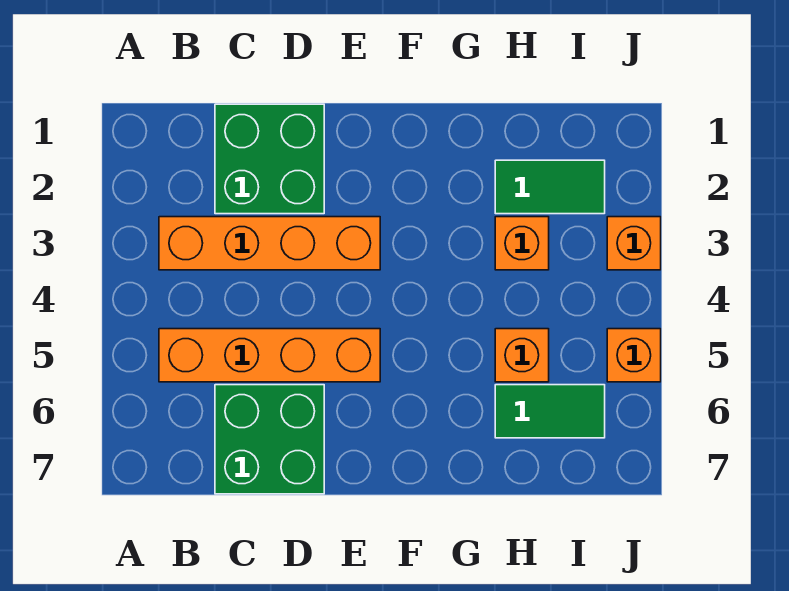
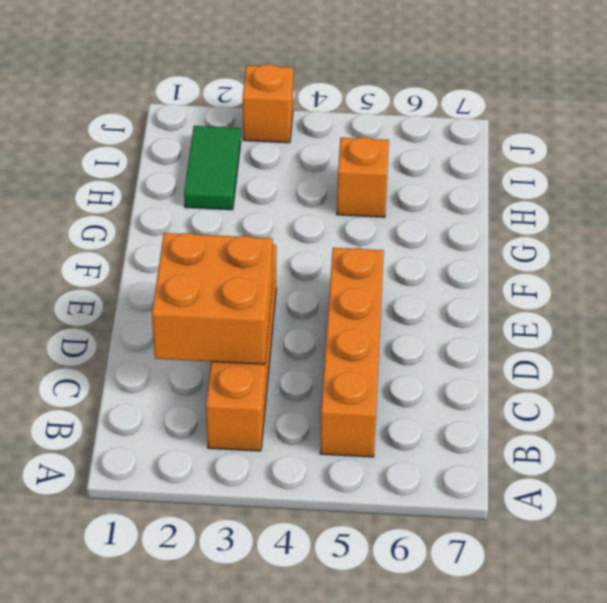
orange brick C2:D3 level 2 -> none
none -> green brick C1:D2 level 1
none -> green brick C6:D7 level 1

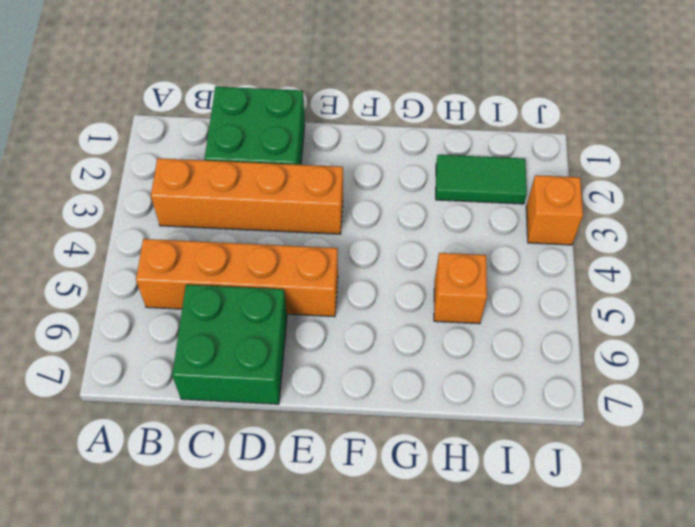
none -> orange brick H3 level 1
none -> green tile H6:I6 level 1

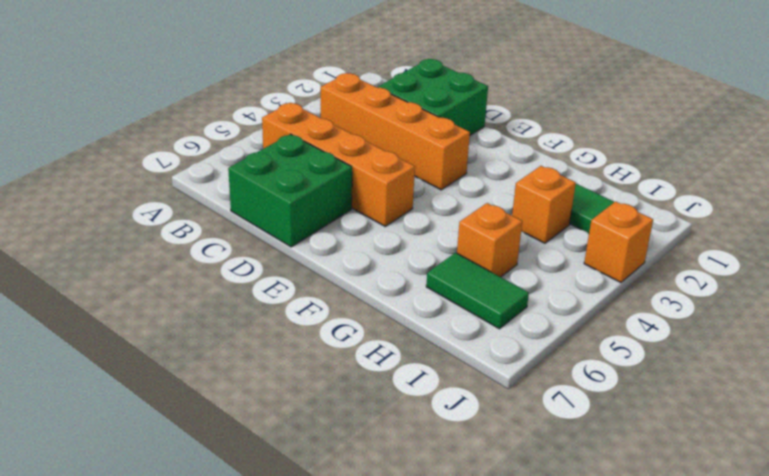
none -> orange brick J5 level 1

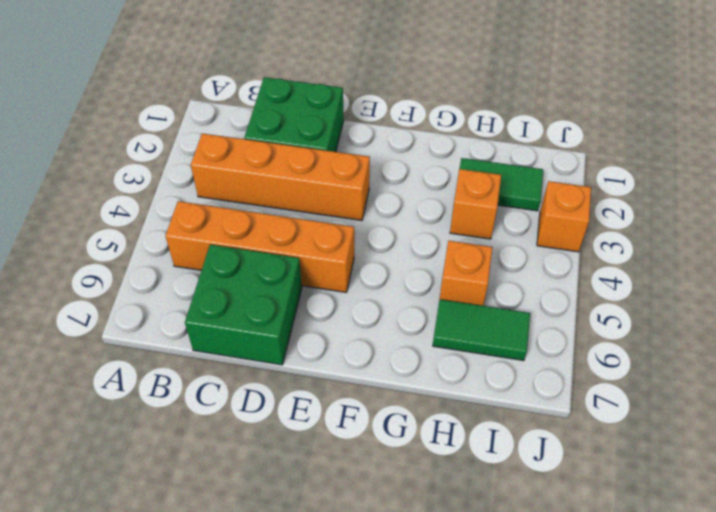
none -> orange brick J5 level 1

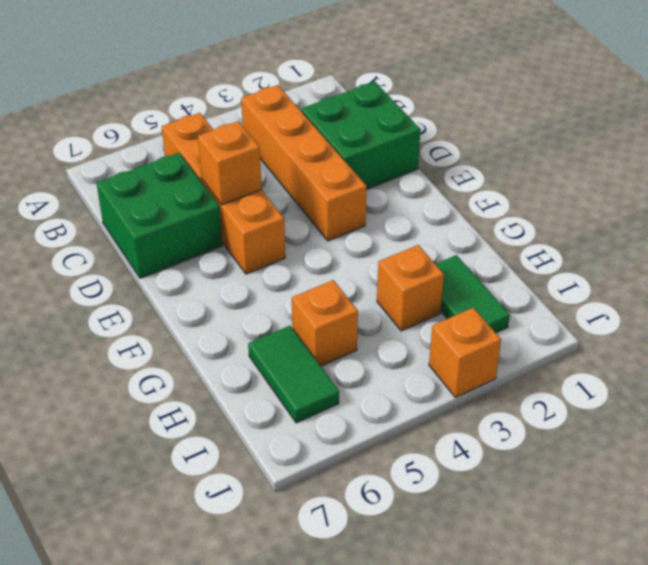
orange brick D5 level 2 -> orange brick J5 level 1

